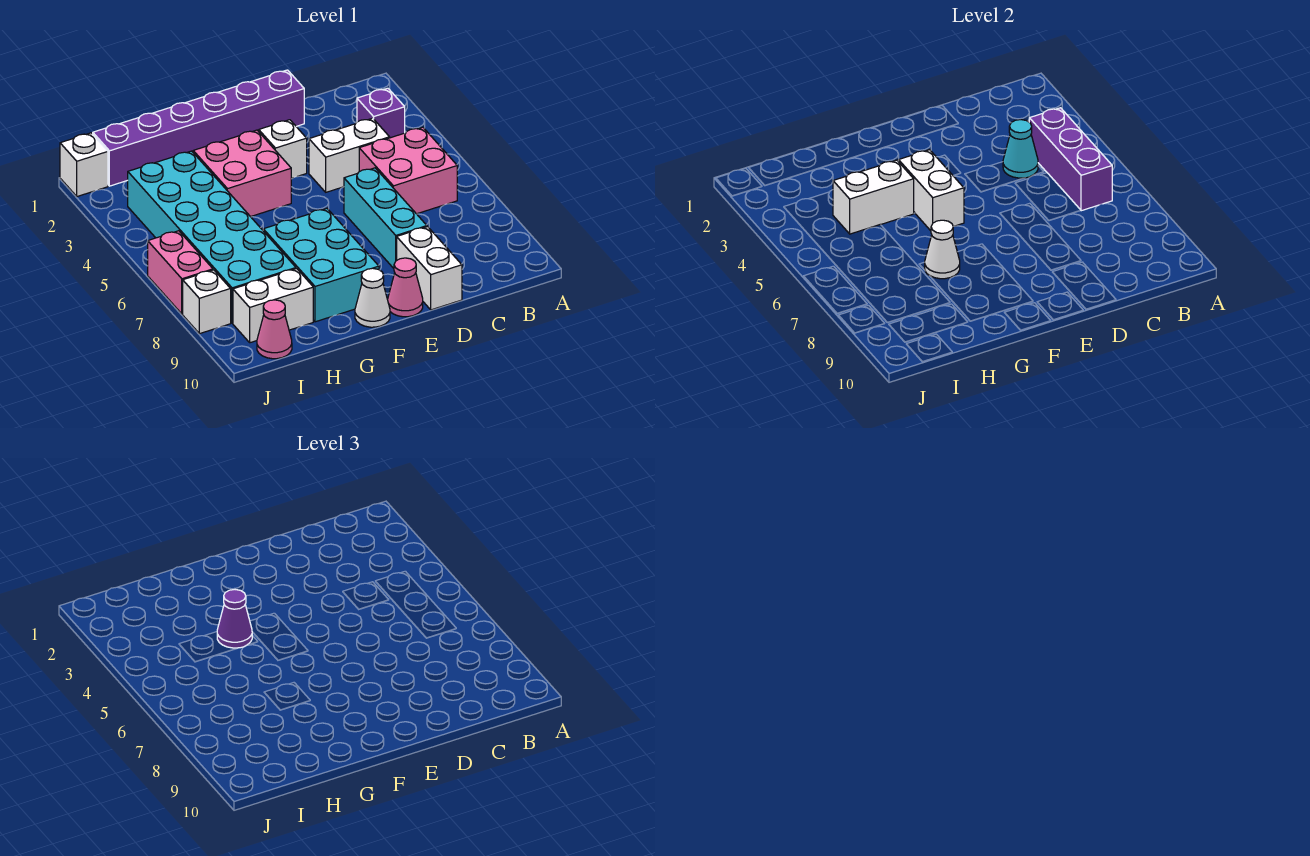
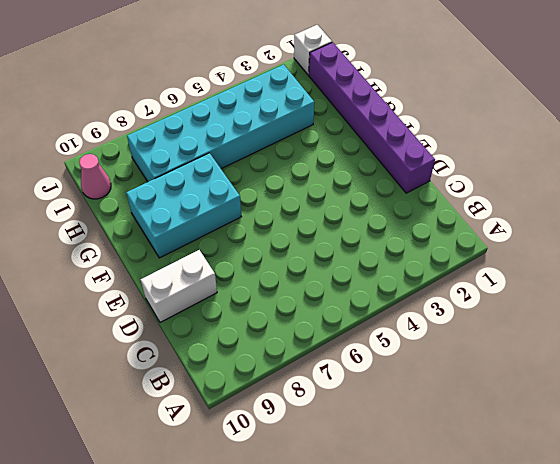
none -> purple brick B3 level 1
none -> pink brick B5:C6 level 1
none -> white brick C4:D4 level 1

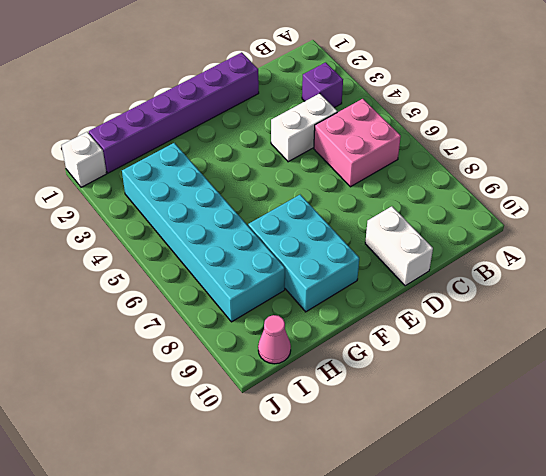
none -> cyan brick D6:D8 level 1
none -> white brick E3 level 1
none -> pink cone E10 level 1

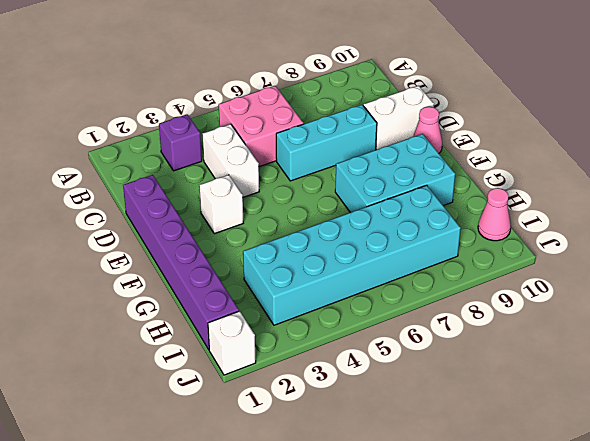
none -> pink brick F3:G4 level 1
none -> white cone F10 level 1
none -> white brick H9:I9 level 1

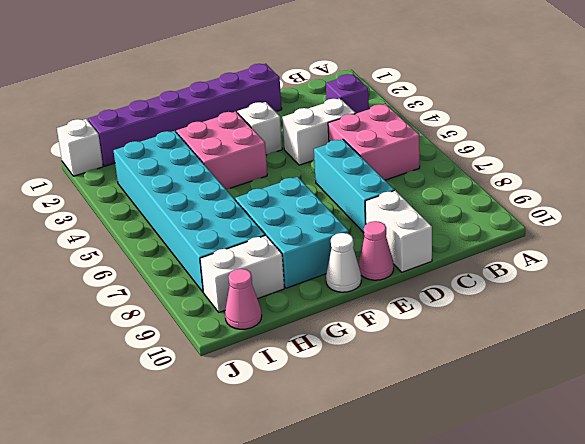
none -> pink brick J6:J7 level 1
none -> white brick J8 level 1
none -> purple brick B4:B6 level 2

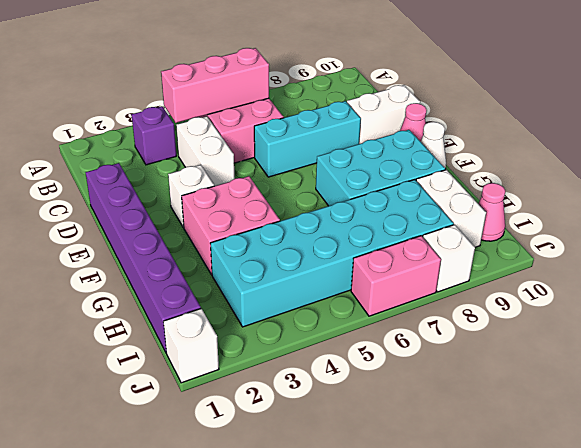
pink brick B4:B6 level 2 -> purple brick B4:B6 level 2
none -> cyan cone C4 level 2
none -> white brick F4:F5 level 2
none -> white brick G4:H4 level 2

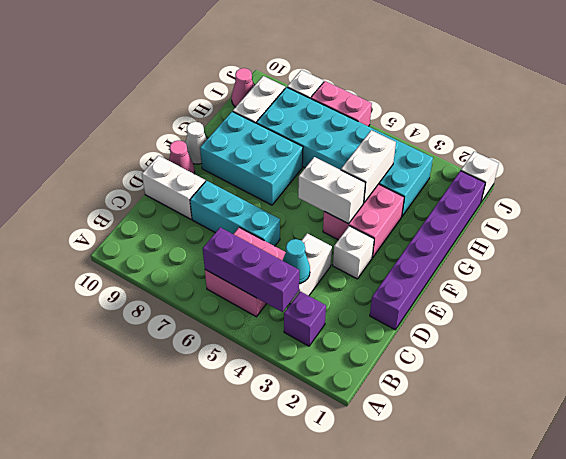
none -> white cone G7 level 2
none -> purple cone G4 level 3

